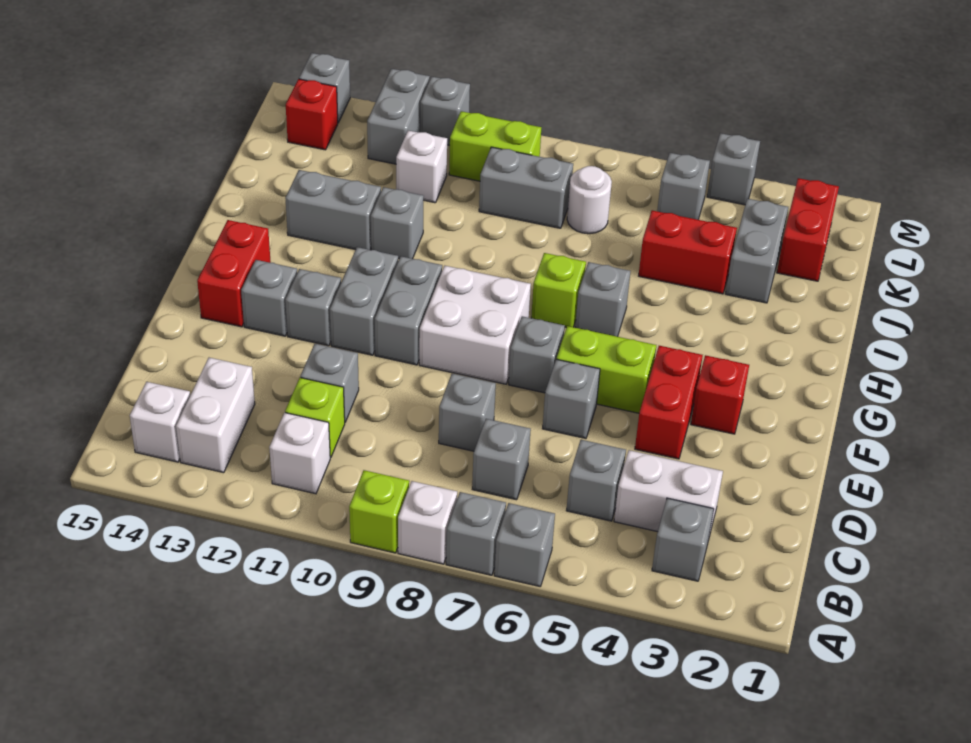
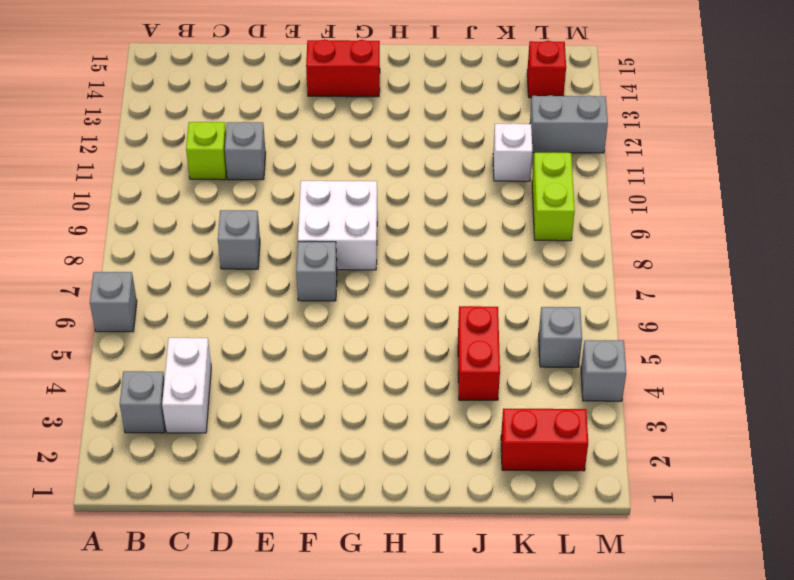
none -> grey brick A7 level 1
none -> white brick A8 level 1
none -> lime brick A9 level 1
none -> white brick B11 level 1

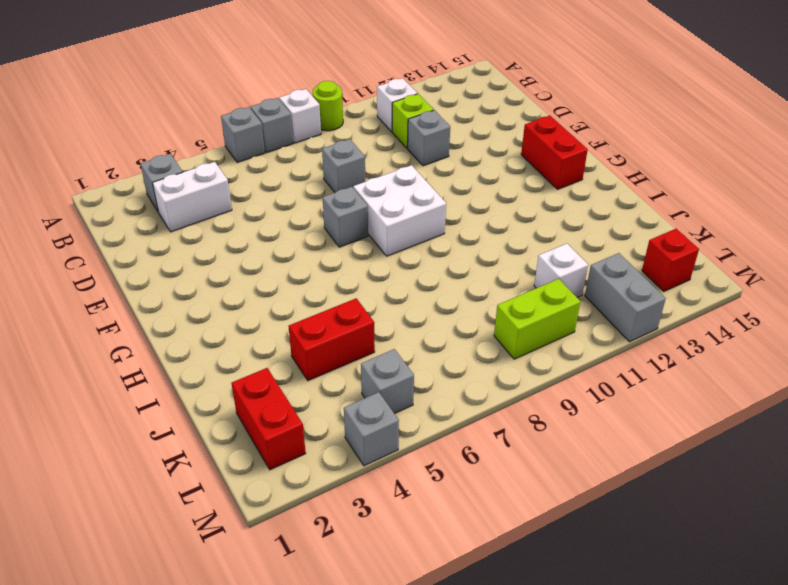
lime round brick A9 level 1 -> lime brick A9 level 1
none -> white brick B13:C13 level 1
none -> white brick B14 level 1
none -> grey brick C5 level 1
none -> grey brick C7 level 1

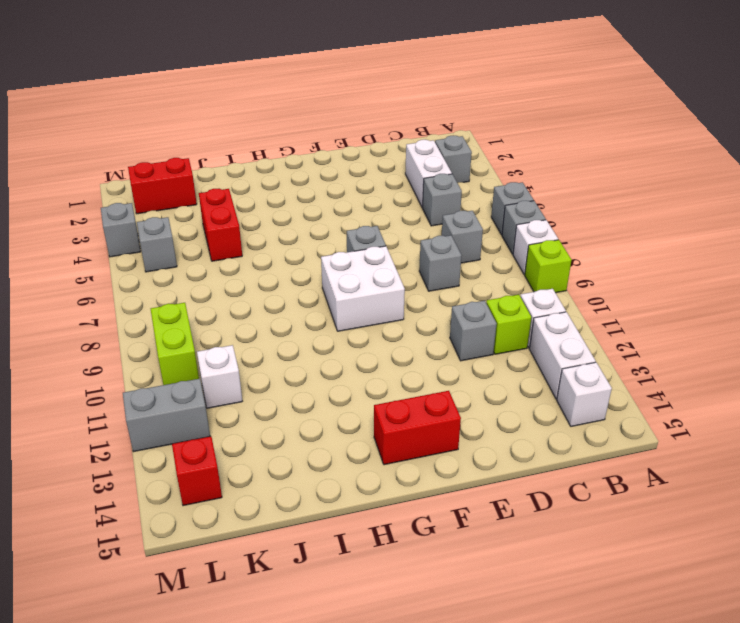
white brick B12:B13 level 1 -> white brick B13:C13 level 1
none -> red brick E4:F4 level 1
none -> grey brick E6 level 1
none -> red brick F3 level 1
none -> lime brick F5:F6 level 1

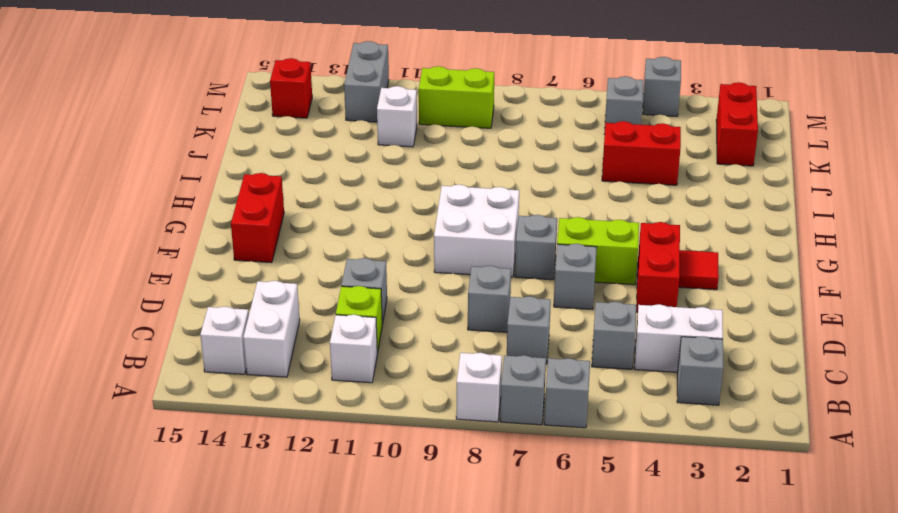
red tile F3 level 1 -> red brick F3 level 1
none -> lime brick A9 level 1
none -> grey brick F10:G10 level 1
none -> grey brick F11:G11 level 1
none -> grey brick F12 level 1

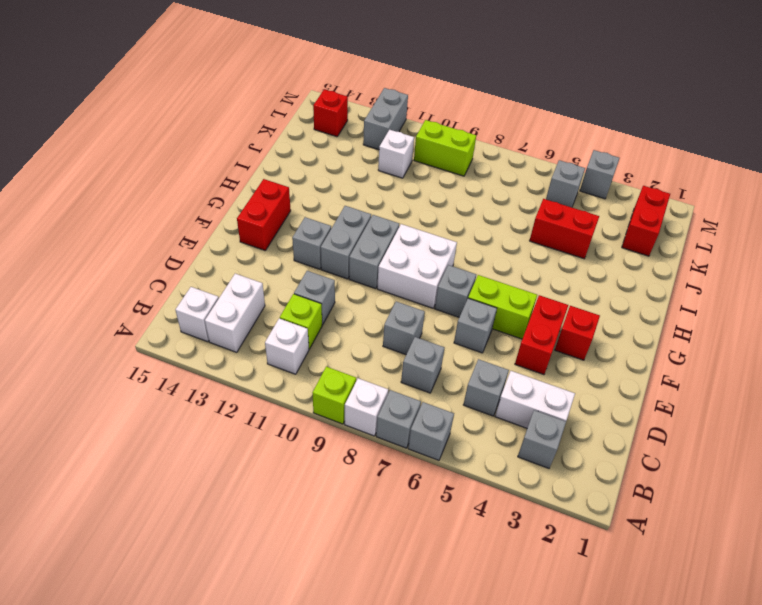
none -> grey brick F13 level 1
none -> grey brick H6 level 1
none -> lime brick H7 level 1
none -> grey brick I11 level 1

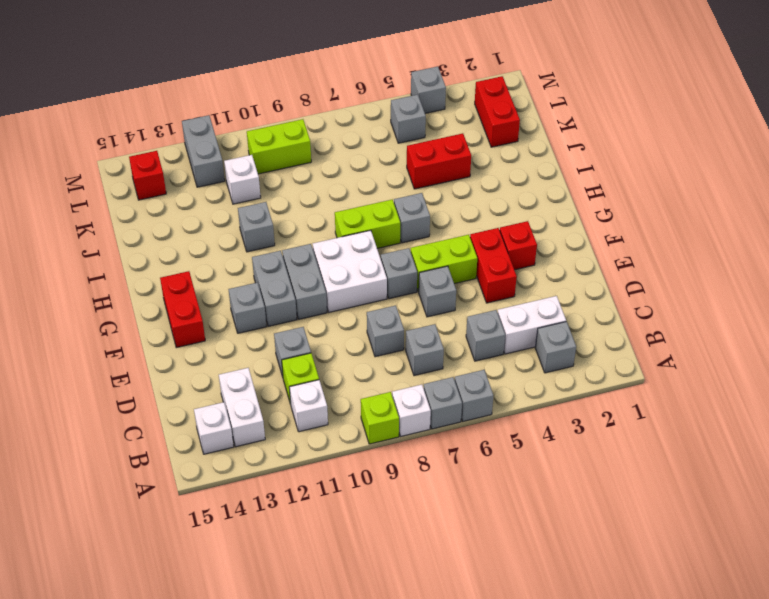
lime brick H7:H8 level 1 -> lime brick H7 level 1
none -> grey brick F13 level 1
none -> grey brick I12:I13 level 1
none -> grey brick J3:K3 level 1
none -> white round brick K7 level 1

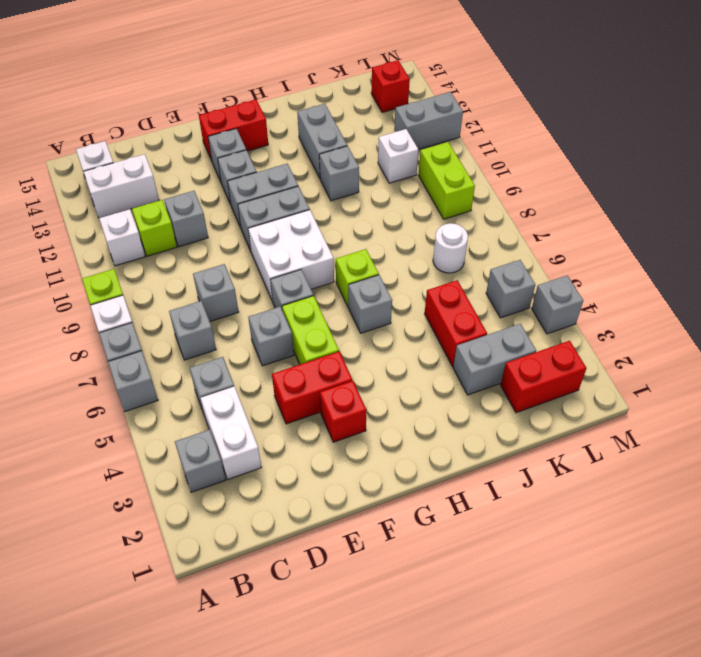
none -> grey brick K8:K9 level 1
none -> grey brick M11 level 1
none -> grey brick M14 level 1

